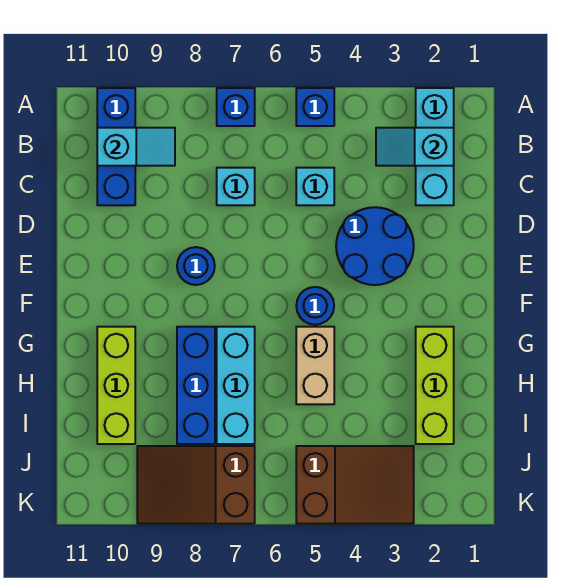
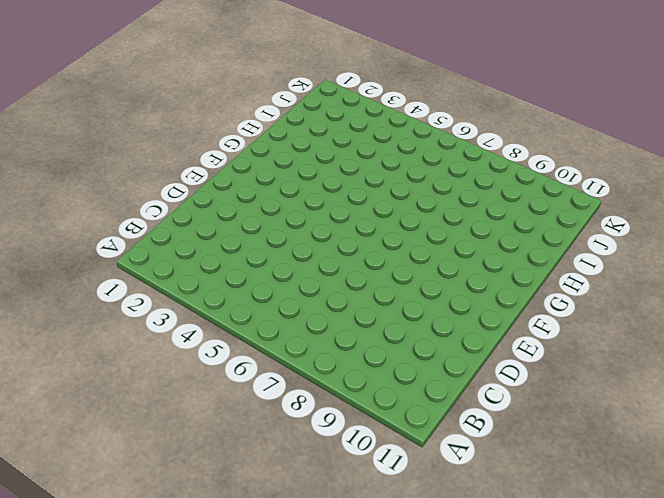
none -> cyan brick A2:C2 level 1
none -> blue brick A5 level 1
none -> blue brick A7 level 1

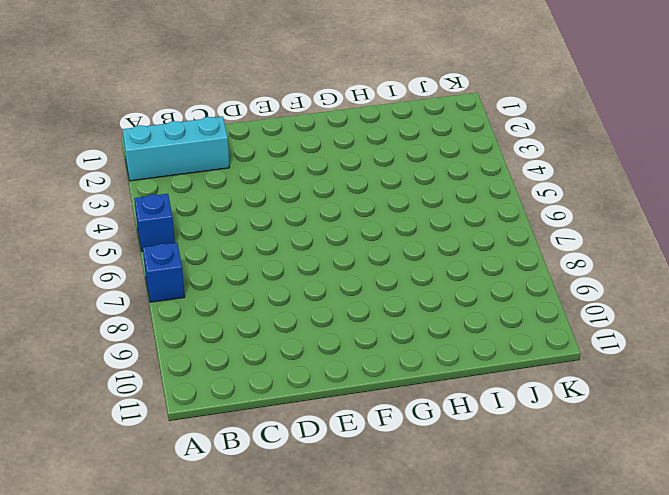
none -> blue brick A10:C10 level 1
none -> cyan brick C5 level 1
none -> cyan brick C7 level 1

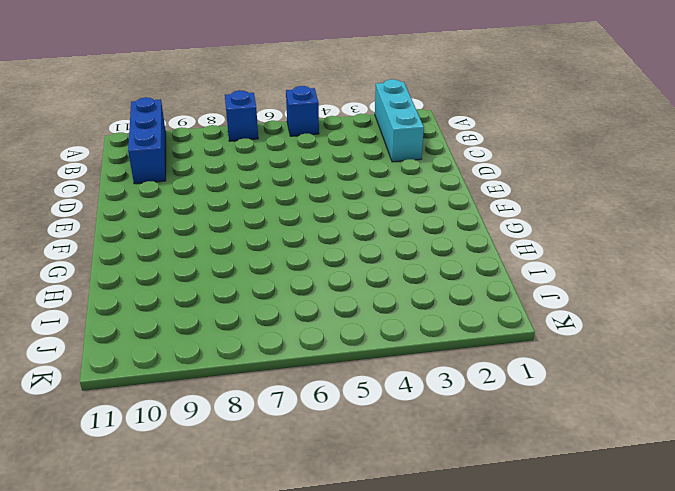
none -> cyan brick C5 level 1
none -> cyan brick C7 level 1
none -> blue round brick D3:E4 level 1

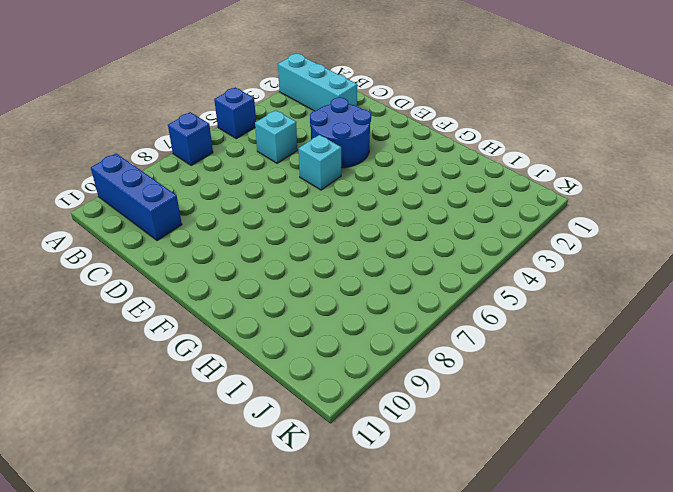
cyan brick E5 level 1 -> cyan brick C7 level 1
none -> blue round brick E8 level 1
none -> blue round brick F5 level 1
none -> lime brick G2:I2 level 1

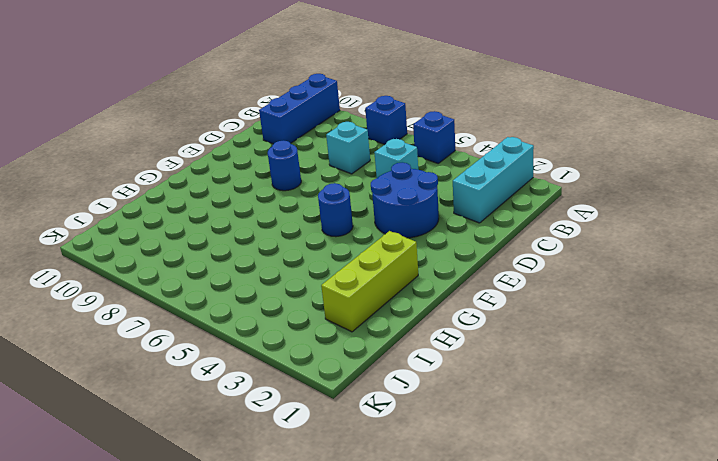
none -> tan brick G5:H5 level 1
none -> cyan brick G7:I7 level 1
none -> blue brick G8:I8 level 1

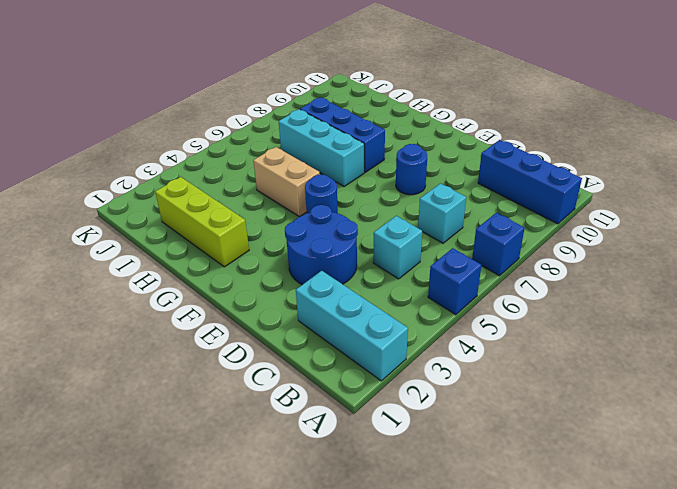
none -> lime brick G10:I10 level 1
none -> brown slope J3:K5 level 1 top 5
none -> brown slope J7:K9 level 1 top 7

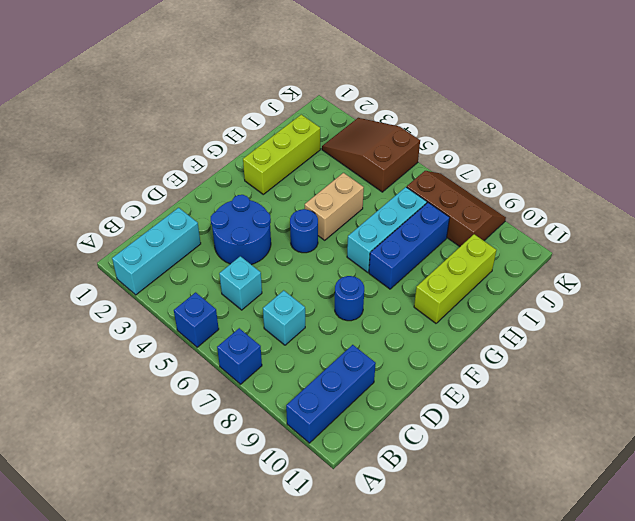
brown slope J7:K9 level 1 top J -> brown slope J7:K9 level 1 top 7
none -> cyan slope B2:B3 level 2 top 2
none -> cyan slope B9:B10 level 2 top 10

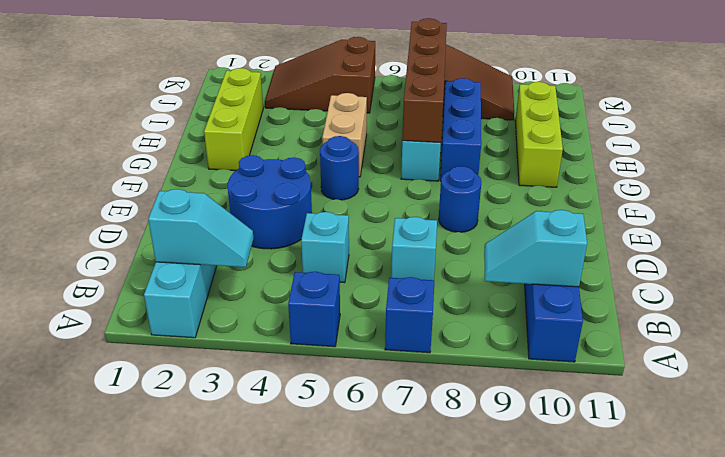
brown brick G7:J7 level 2 -> none

